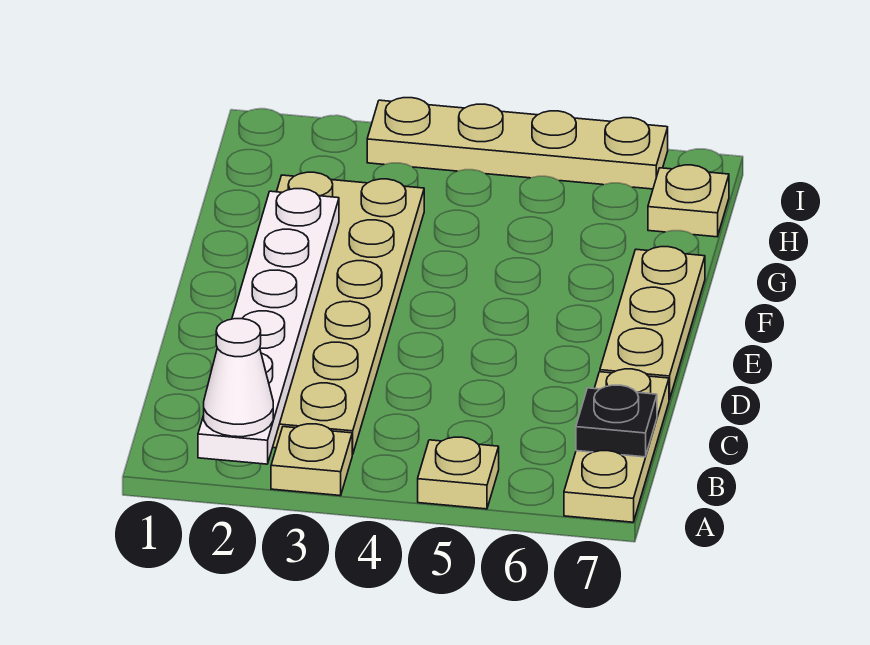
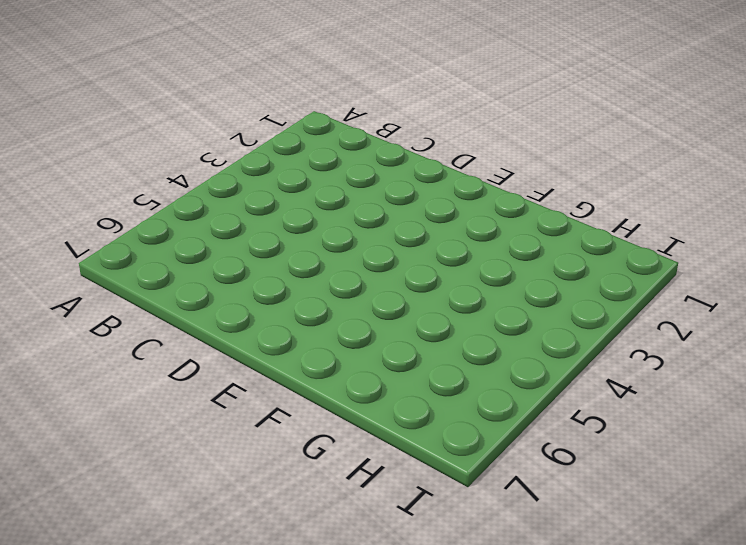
none -> tan plate A3 level 1
none -> tan plate A5 level 1

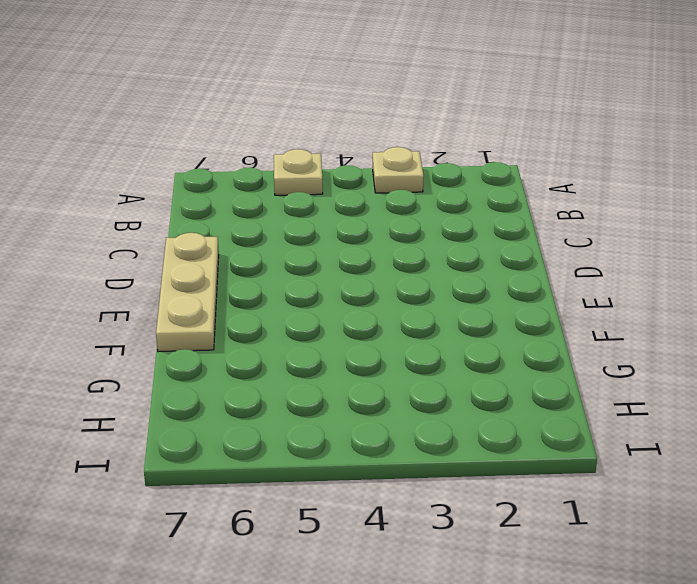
none -> tan plate A7:C7 level 1
none -> tan plate B2:G3 level 1

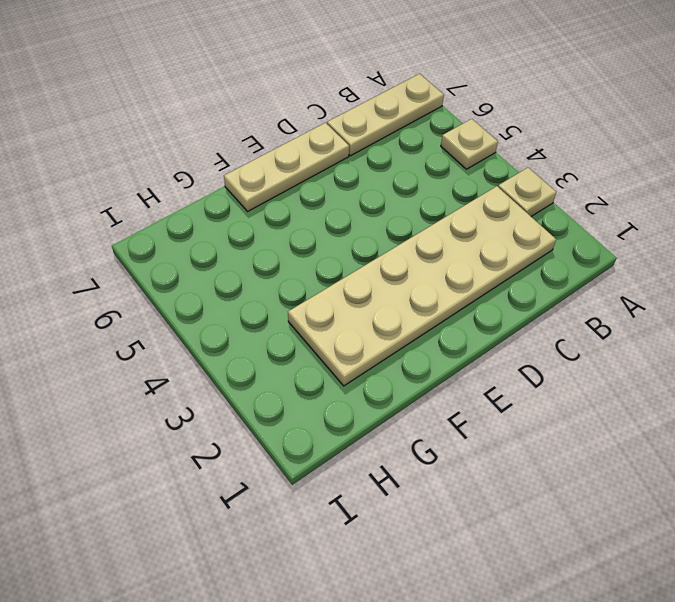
none -> tan plate H7 level 1
none -> tan plate I3:I6 level 1

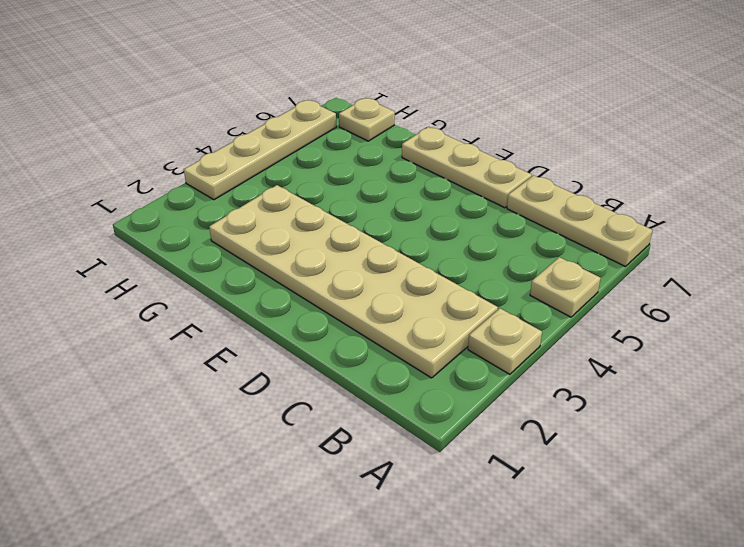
none -> white plate A2:F2 level 2
none -> black plate B7 level 2

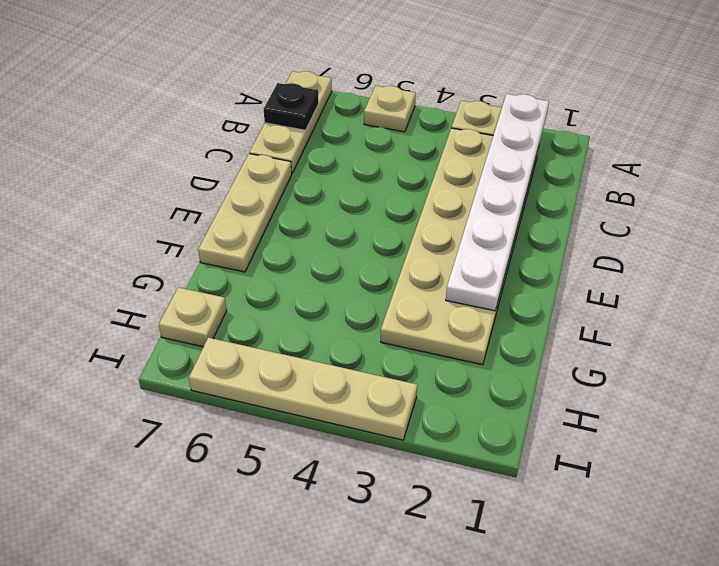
none -> white cone A2 level 3

